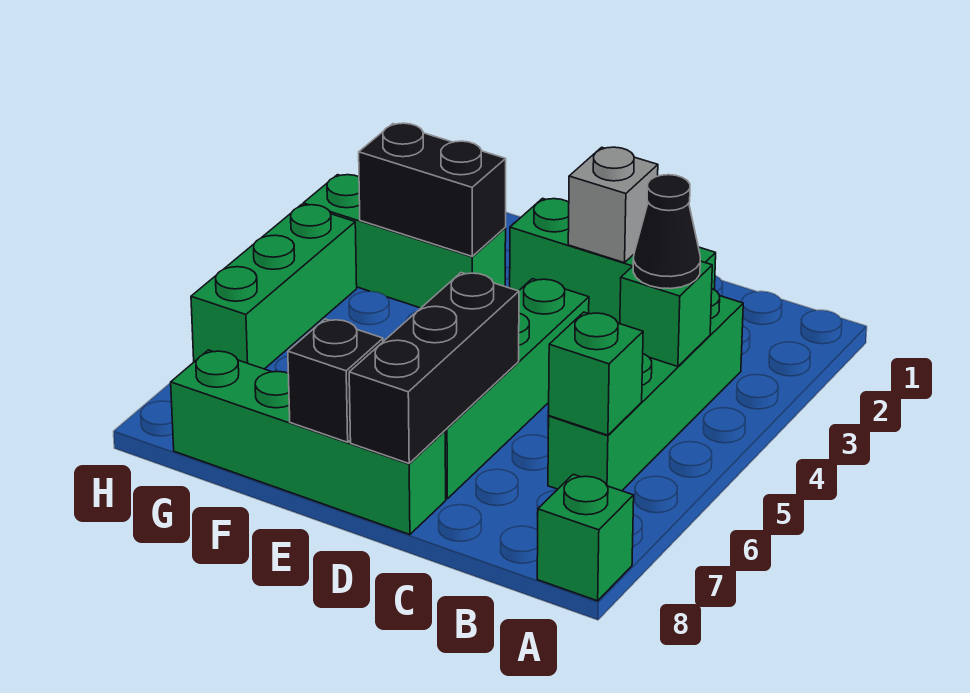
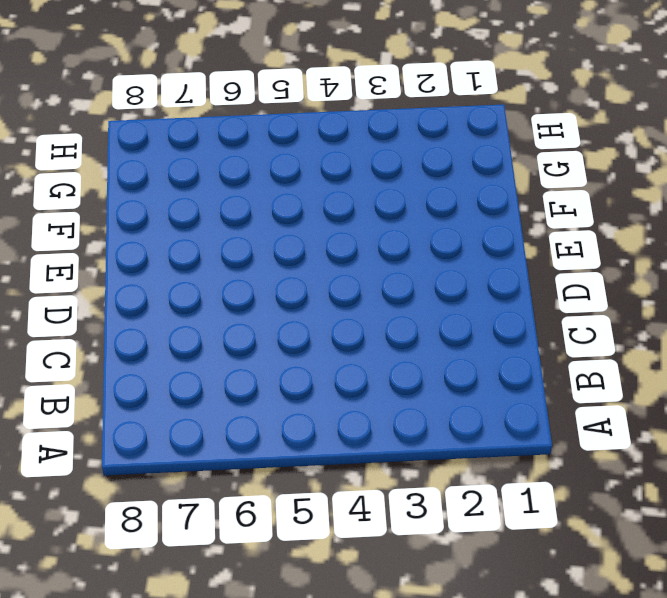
none -> green brick A8 level 1
none -> green brick B3:B6 level 1
none -> green brick C2:E2 level 1

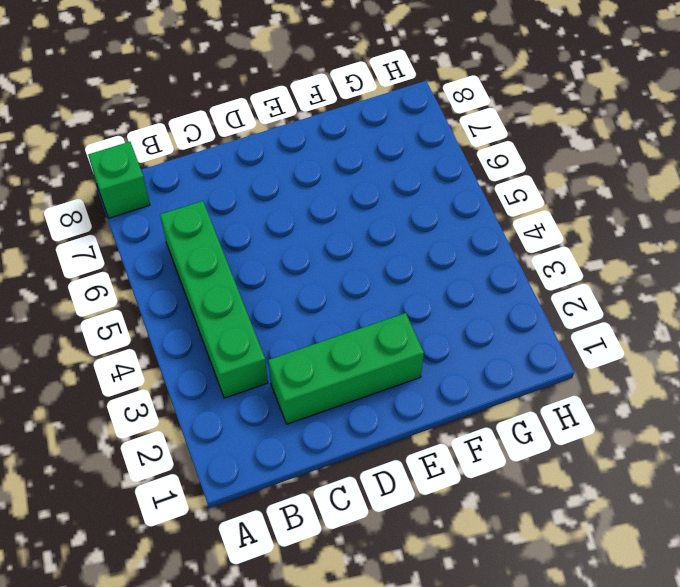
none -> green brick D4:D7 level 1
none -> green brick D8:G8 level 1
none -> green brick F3:H3 level 1

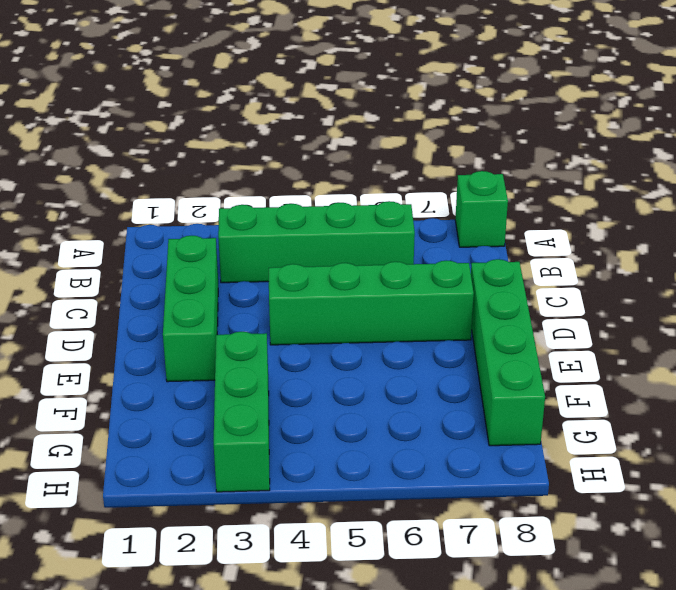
none -> green brick H4:H6 level 1
none -> green brick B4 level 2
none -> green brick B6 level 2

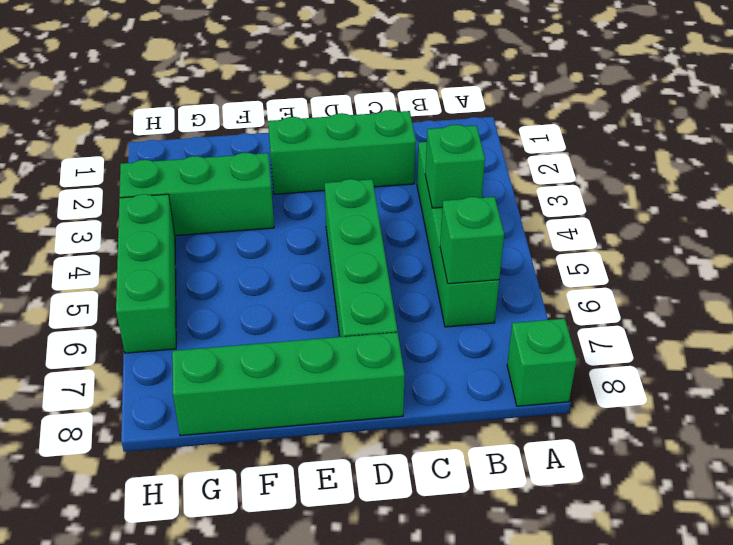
none -> grey brick D2 level 2
none -> black brick D6:D8 level 2
none -> black brick E8 level 2

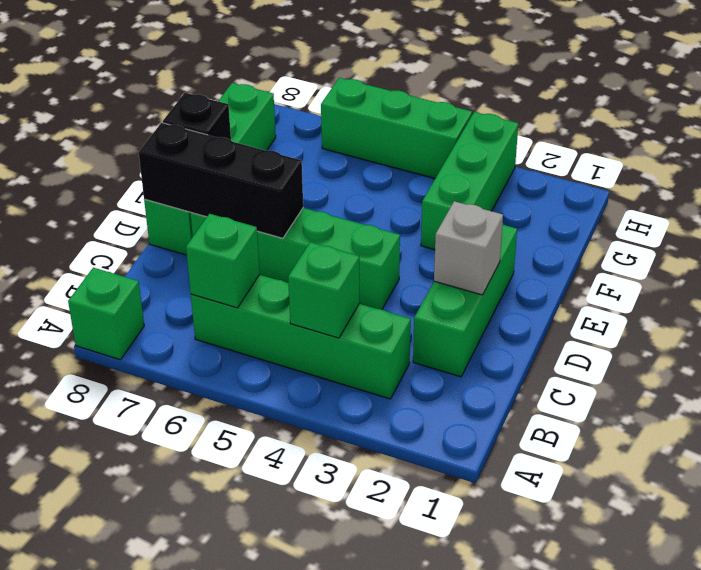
none -> black brick F3:G3 level 2
none -> black cone B4 level 3

